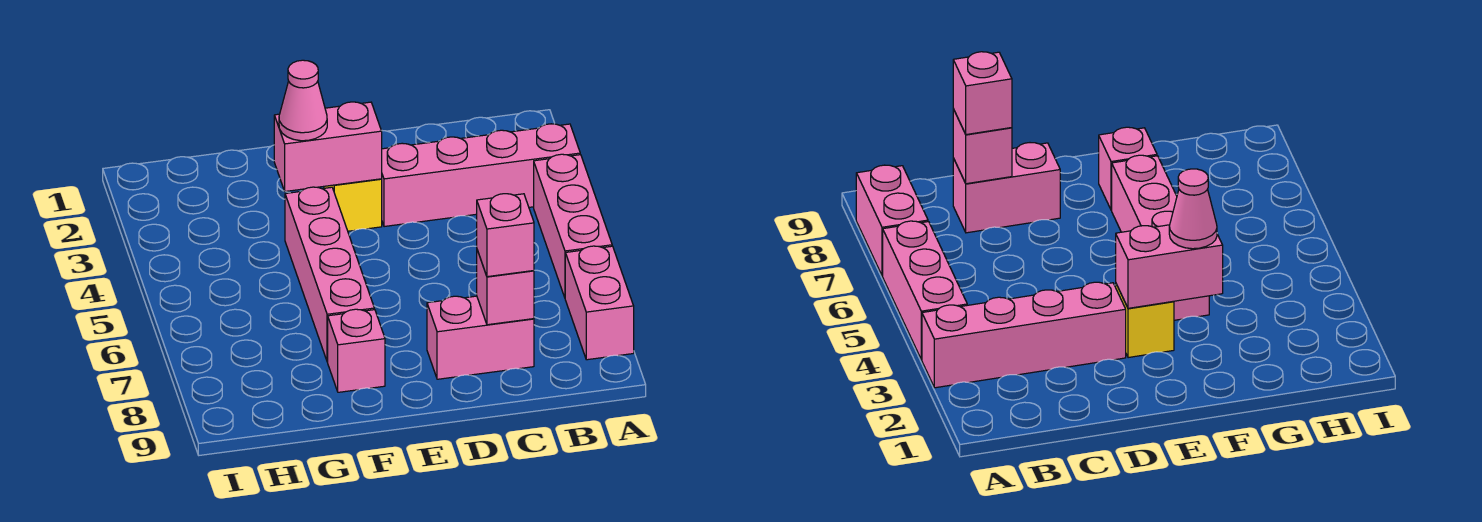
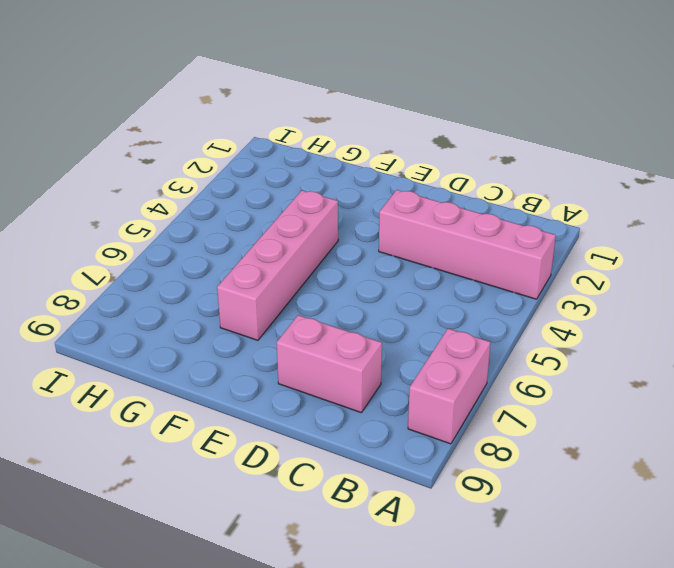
none -> pink brick A4:A6 level 1
none -> yellow brick E3 level 1

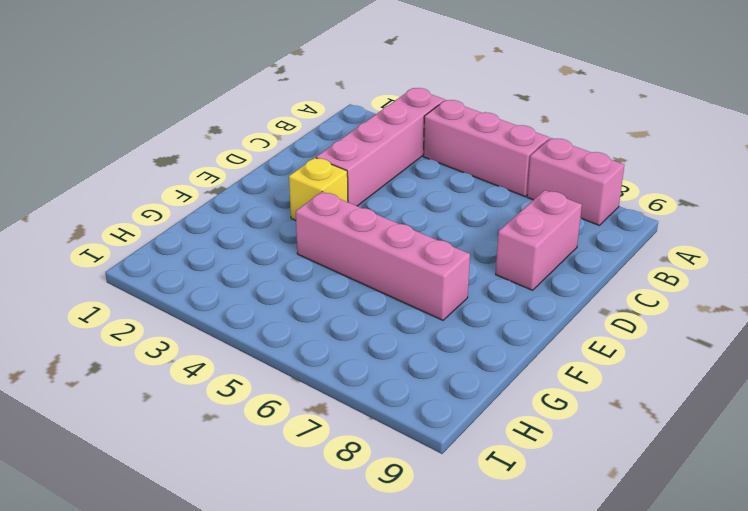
none -> pink brick F8 level 1
none -> pink brick C8 level 2

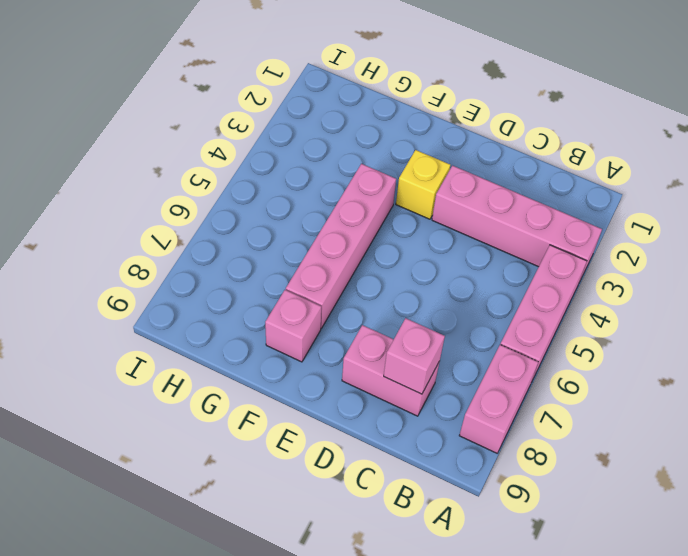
none -> pink brick E3:F3 level 2
none -> pink brick C8 level 3

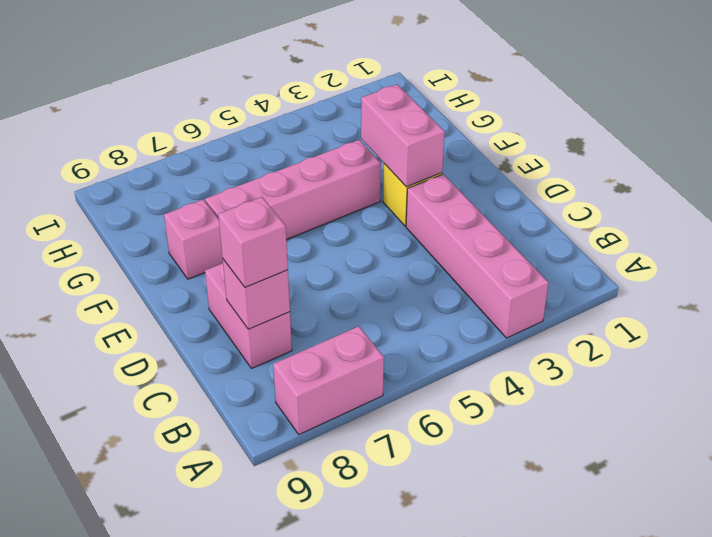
none -> pink brick A4:A6 level 1
none -> pink cone F3 level 3

